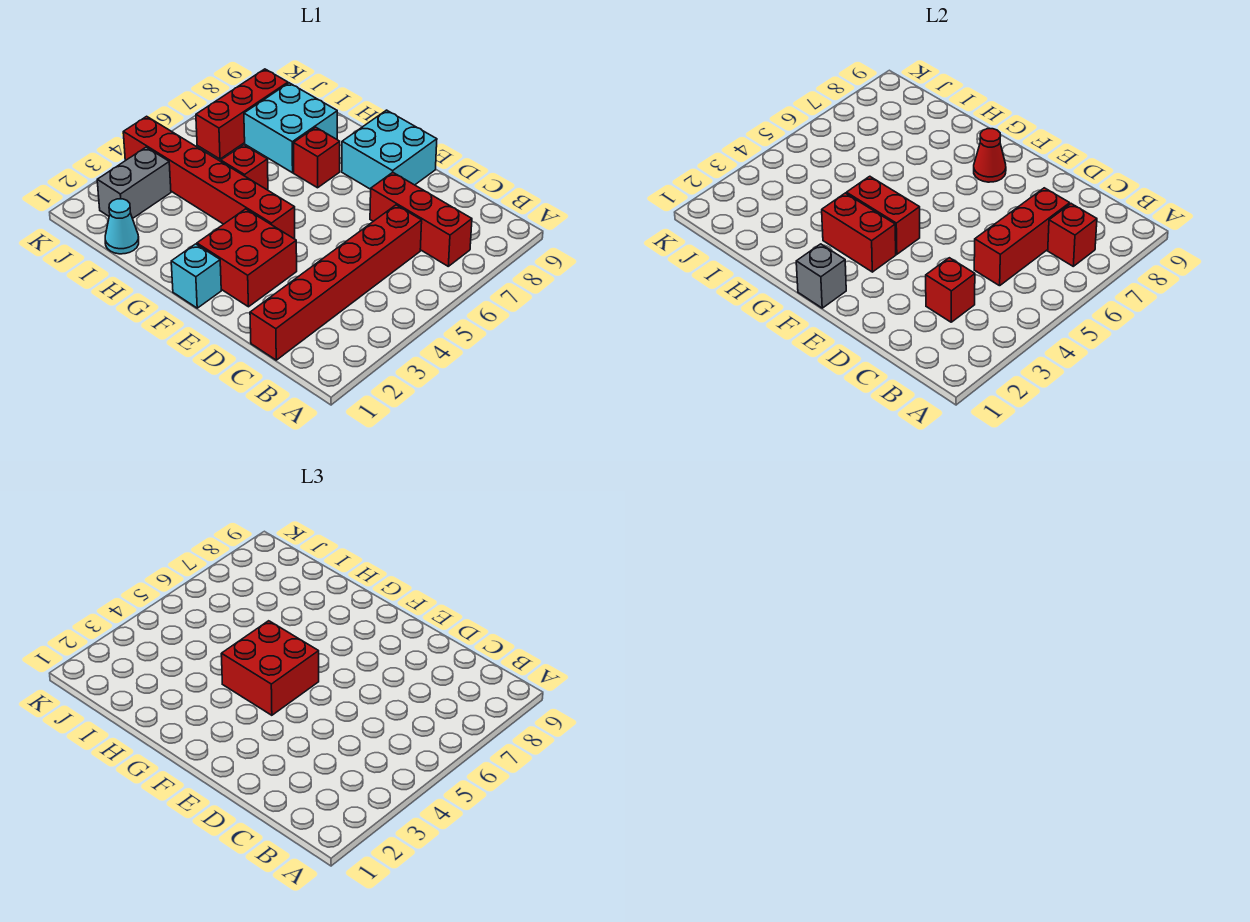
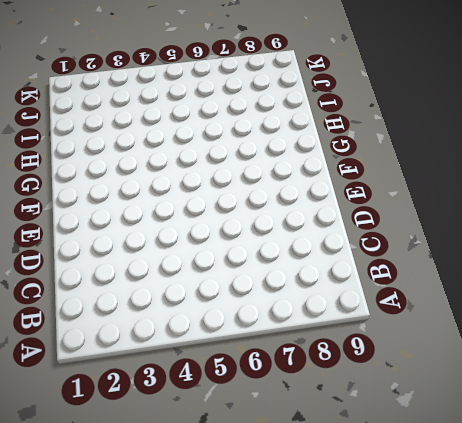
none -> red brick B7:D7 level 1
none -> red brick C1:C6 level 1
none -> red brick E2:F3 level 1

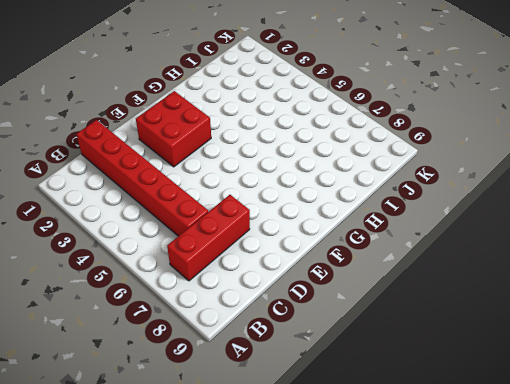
none -> cyan brick E8:F9 level 1
none -> cyan brick F1 level 1
none -> red brick F4:K4 level 1

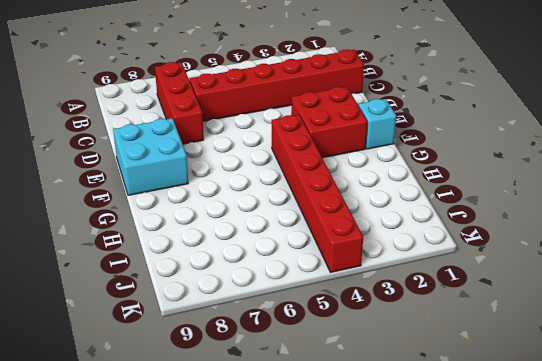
none -> red brick G7 level 1
none -> red brick H5 level 1
none -> cyan brick H7:I8 level 1

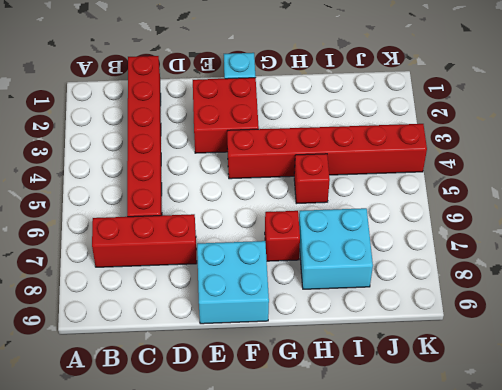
none -> cyan cone I1 level 1
none -> grey brick J2:J3 level 1
none -> red brick J6:J8 level 1

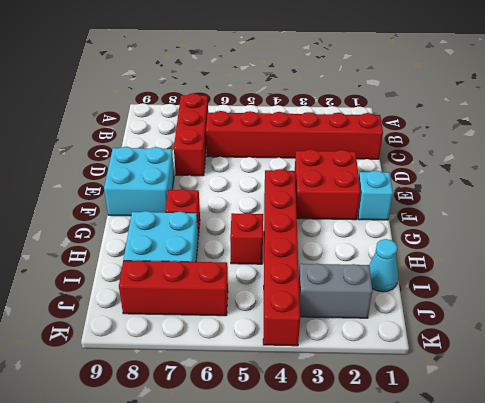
none -> red brick B7 level 2
none -> red brick C3 level 2
none -> red brick C5:C7 level 2

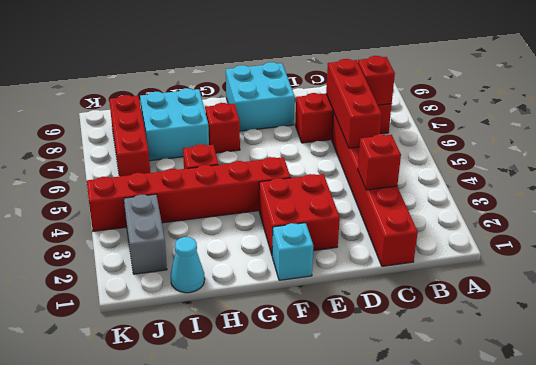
none -> grey brick F1 level 2
none -> red brick F3:G3 level 2
none -> red brick F4:G4 level 2

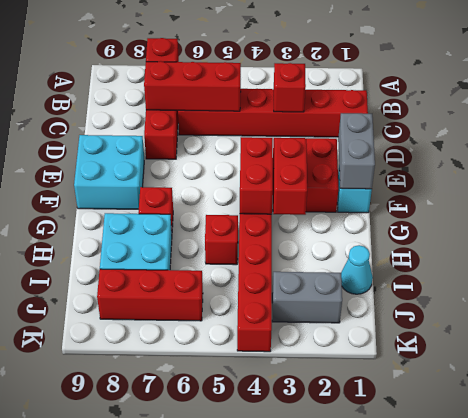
grey brick E1:F1 level 2 -> grey brick F1 level 2
none -> red cone F8 level 2
none -> red brick F4:G5 level 3

